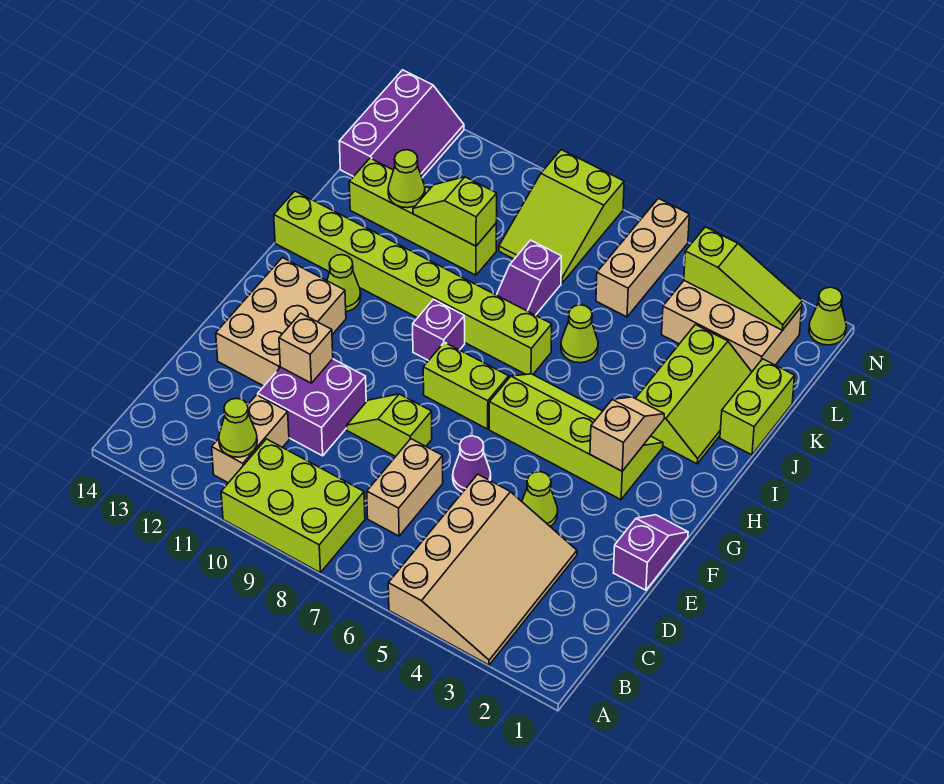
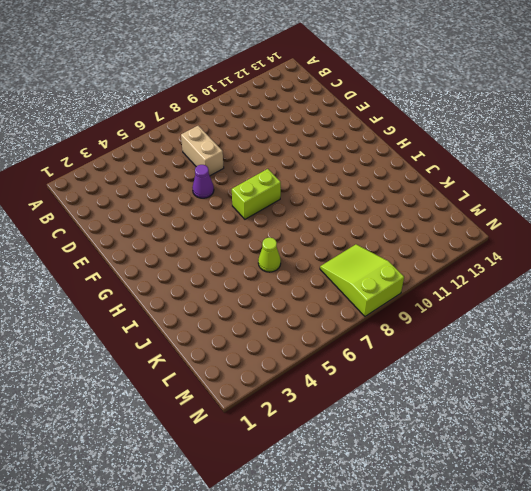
none -> tan slope A3:D5 level 1 top 5
none -> lime brick A8:B10 level 1
none -> tan brick B11:C11 level 1
none -> purple brick D10:E11 level 1

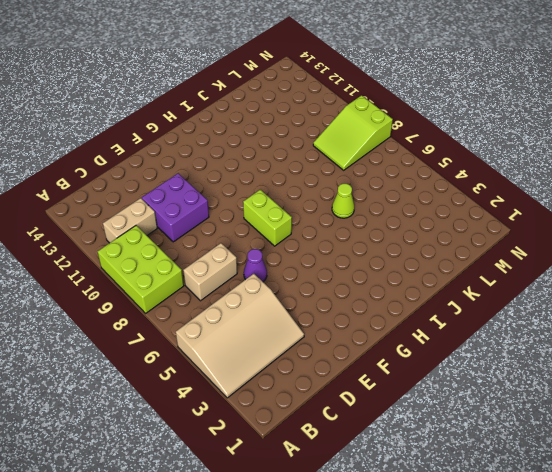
none -> purple slope E1:F1 level 1 top E
none -> lime cone E4 level 1
none -> lime slope E8:E9 level 1 top 8
none -> tan brick E12:G13 level 1

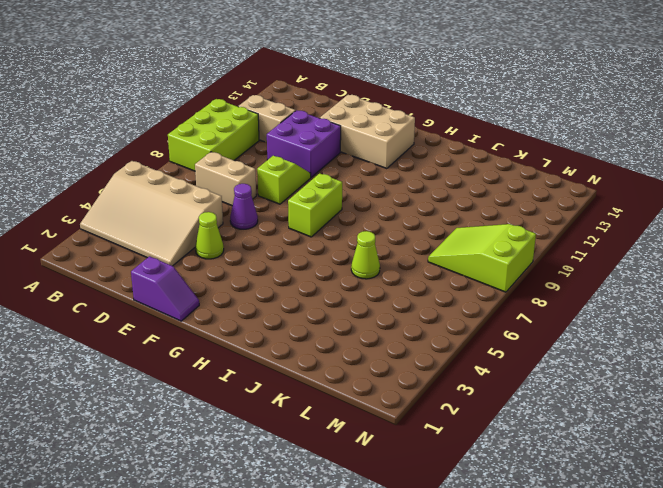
none -> lime slope G3:H6 level 1 top G
none -> purple brick H9 level 1
none -> lime cone H12 level 1
none -> lime slope I2:K3 level 1 top 3

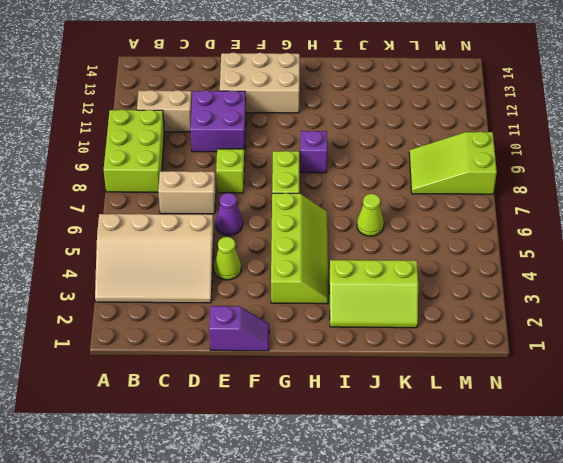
none -> lime cone H12 level 1
none -> lime brick I7:I14 level 1
none -> lime brick J1:K1 level 1
none -> purple slope J8:K8 level 1 top K

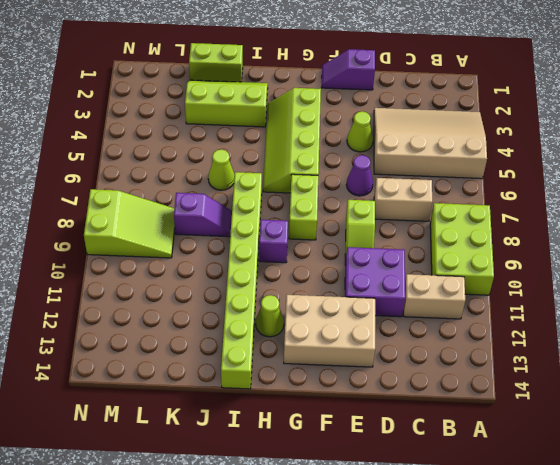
none -> lime brick K10:K13 level 1
none -> tan brick L2:M4 level 1
none -> tan brick L6:N6 level 1
none -> purple slope L13:N14 level 1 top 14

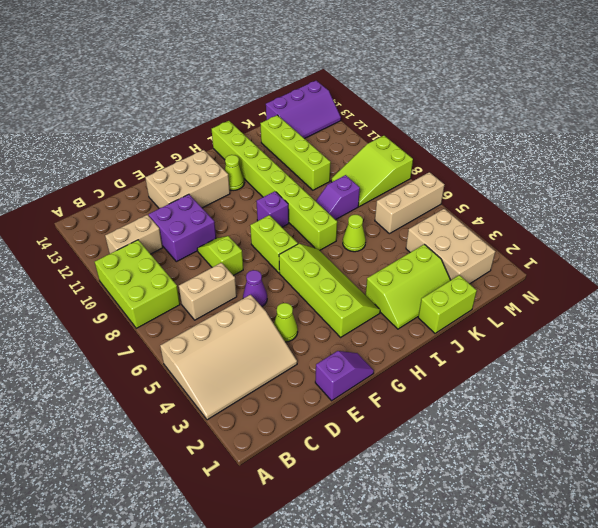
none -> lime cone N1 level 1
none -> lime cone B11 level 2
none -> tan brick E11 level 2
none -> tan slope G3:H3 level 2 top G

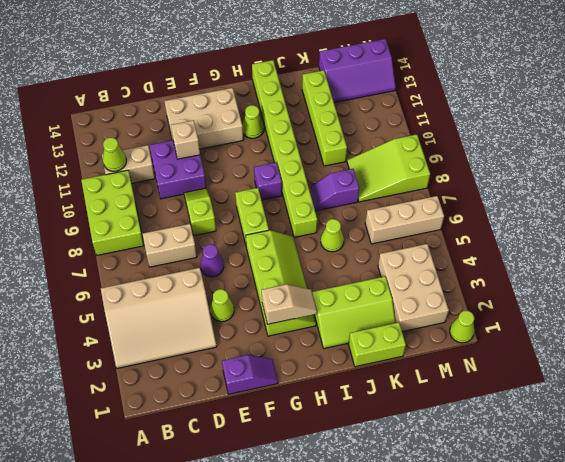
none -> lime slope K10:K11 level 2 top 10
none -> lime cone K12 level 2
none -> lime slope M2:M4 level 2 top 4

